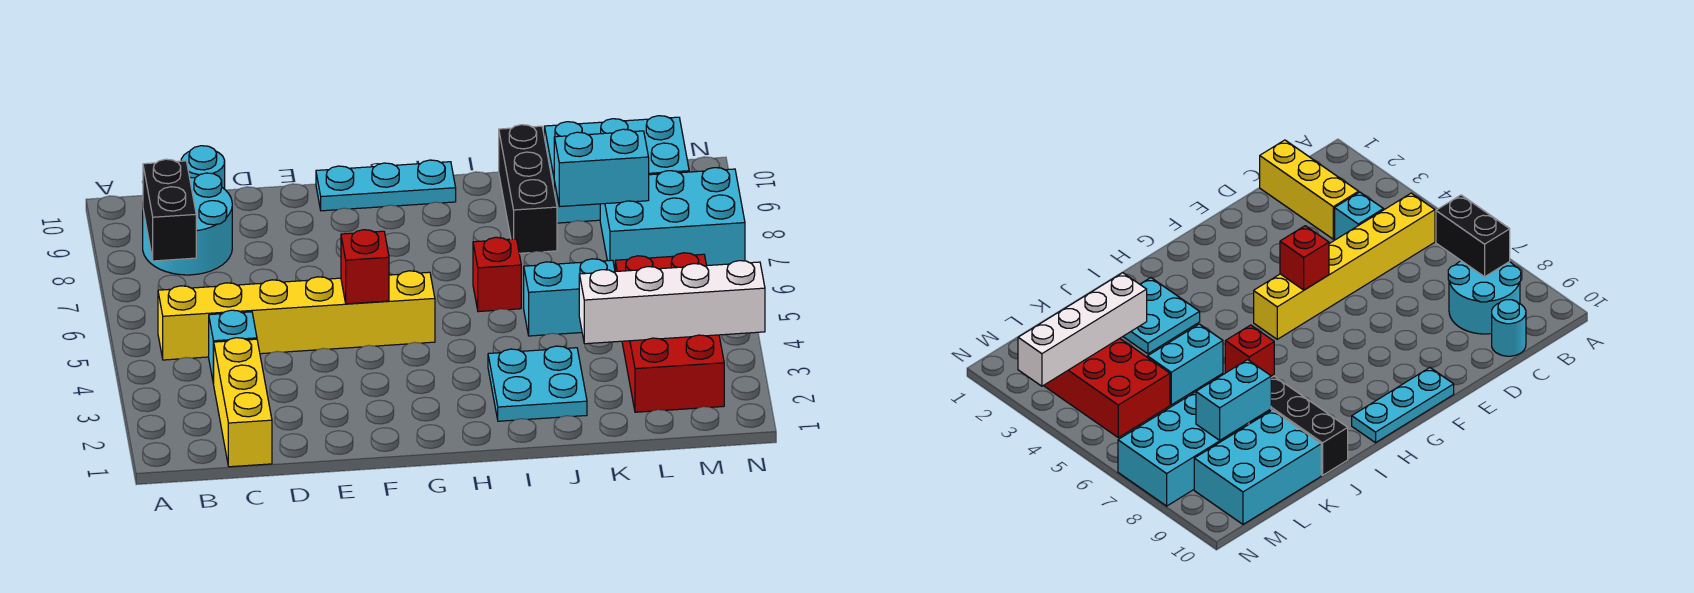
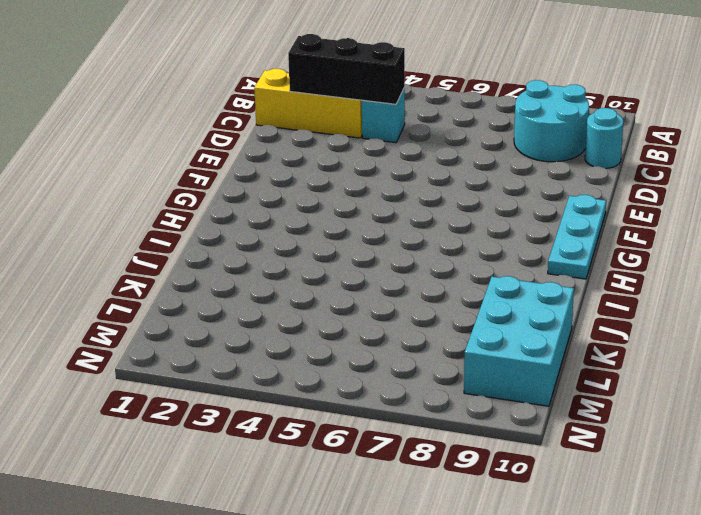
black brick C2:C4 level 2 -> black brick J8:J10 level 1
none -> yellow brick B5:G5 level 1
none -> cyan plate I2:J3 level 1
none -> red brick I6 level 1

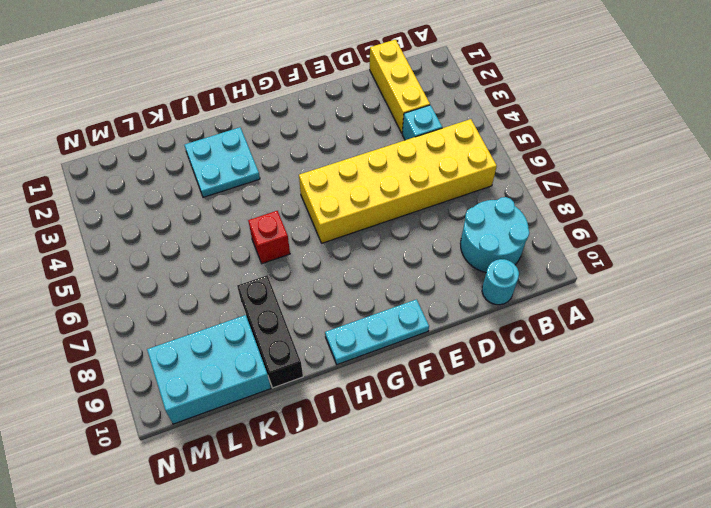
yellow brick B5:G6 level 1 -> yellow brick B5:G5 level 1
none -> cyan brick J5:K5 level 1
none -> red brick L2:M5 level 1
none -> cyan brick L7:N8 level 1

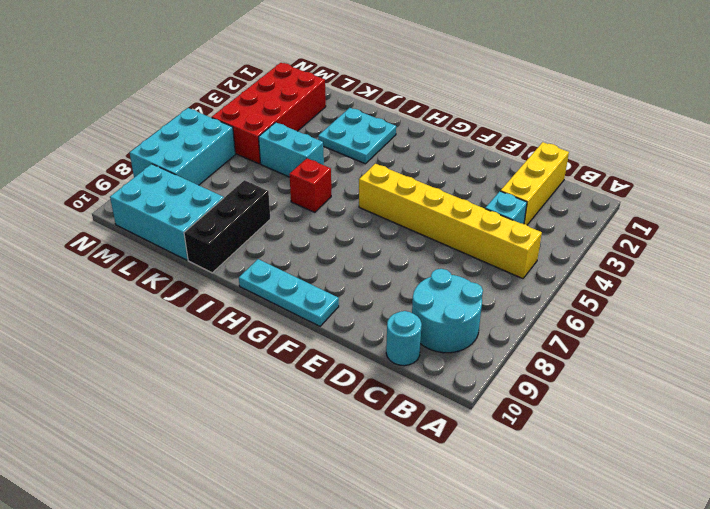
cyan brick M6:N8 level 1 -> cyan brick L7:N8 level 1
none -> black brick B7:B8 level 2
none -> red brick F5 level 2
none -> white brick K3:N3 level 2

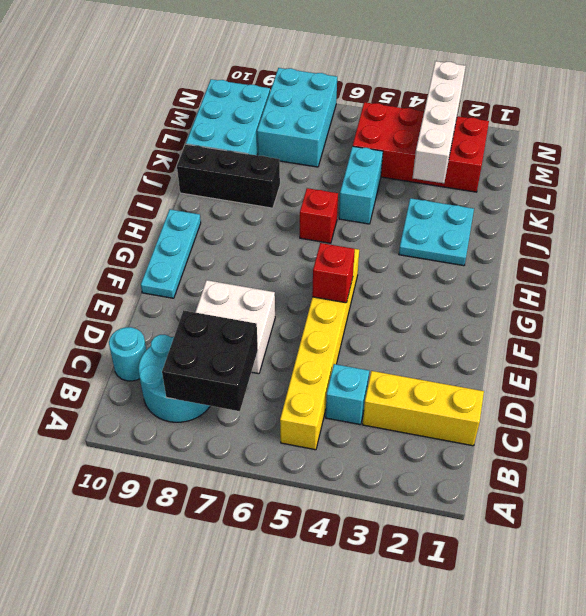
black brick B7:C8 level 2 -> black brick B7:B8 level 2
white brick D7:E8 level 1 -> none
none -> cyan brick K8:L8 level 2

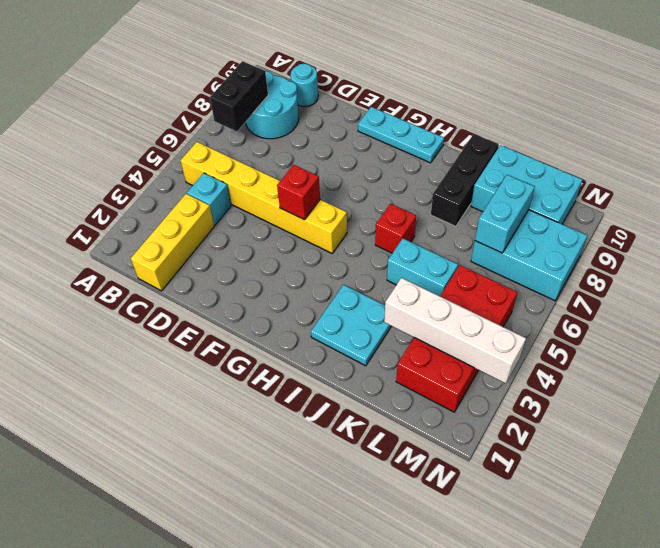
cyan brick L7:L8 level 2 -> cyan brick K8:L8 level 2

